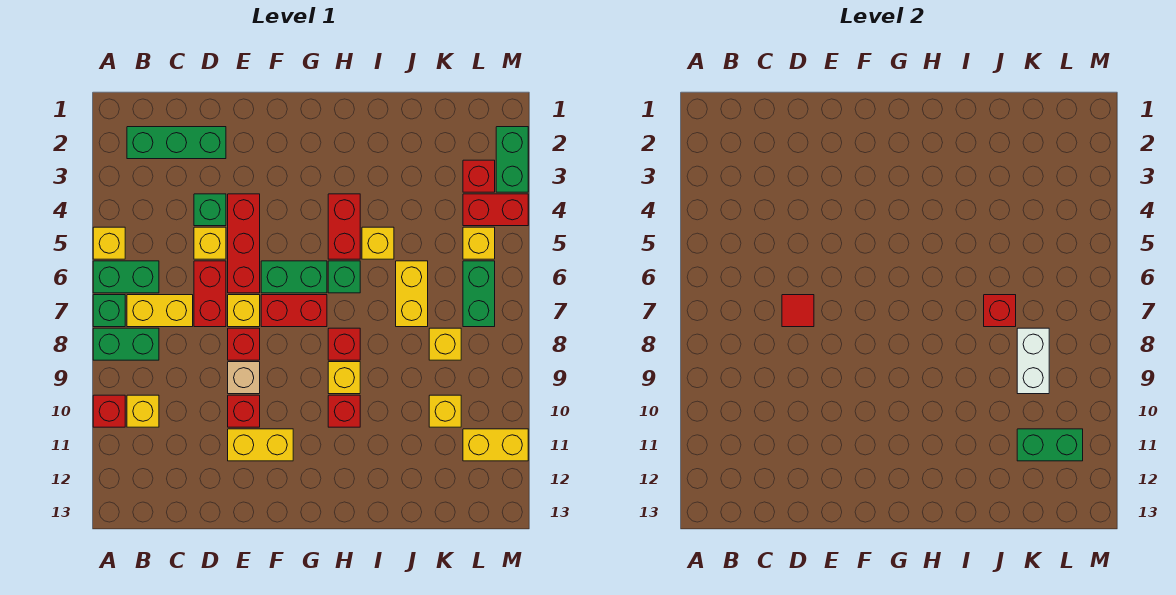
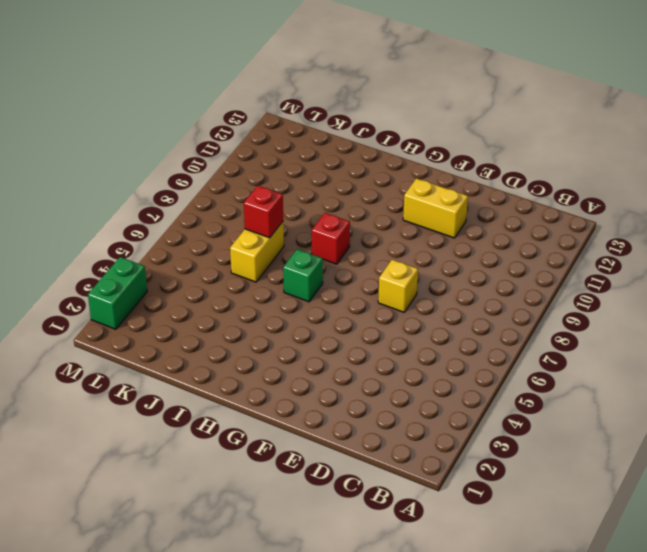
none -> yellow brick A5 level 1
none -> green brick A6:B6 level 1
none -> green brick A7 level 1
none -> green brick A8:B8 level 1

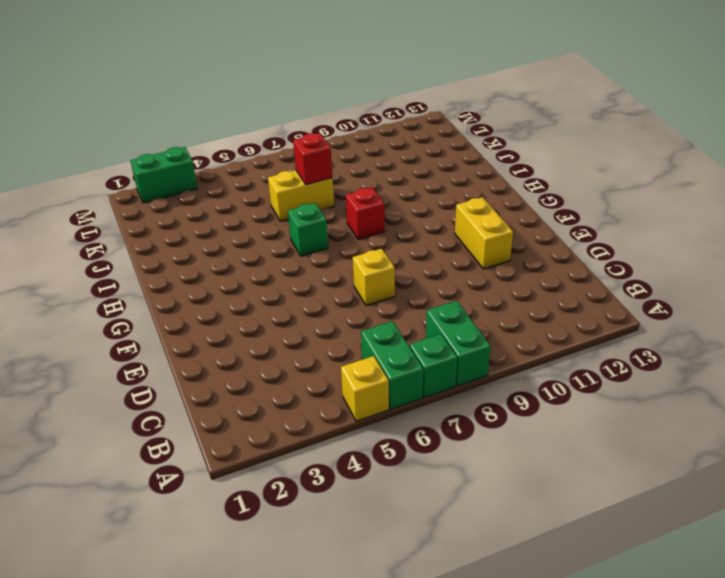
none -> red brick A10 level 1
none -> green brick B2:D2 level 1
none -> yellow brick B7:C7 level 1
none -> yellow brick B10 level 1

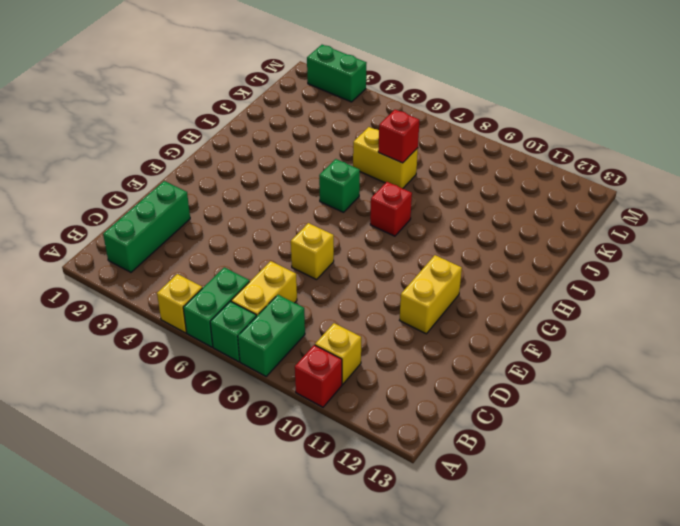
none -> green brick D4 level 1
none -> yellow brick D5 level 1
none -> red brick D6:D7 level 1
none -> red brick E4:E6 level 1

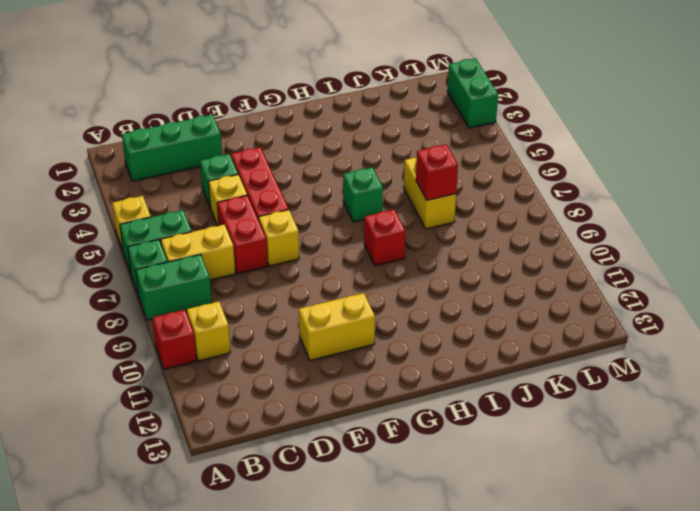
none -> red brick E8 level 1
none -> tan brick E9 level 1
none -> red brick E10 level 1
none -> green brick F6:G6 level 1

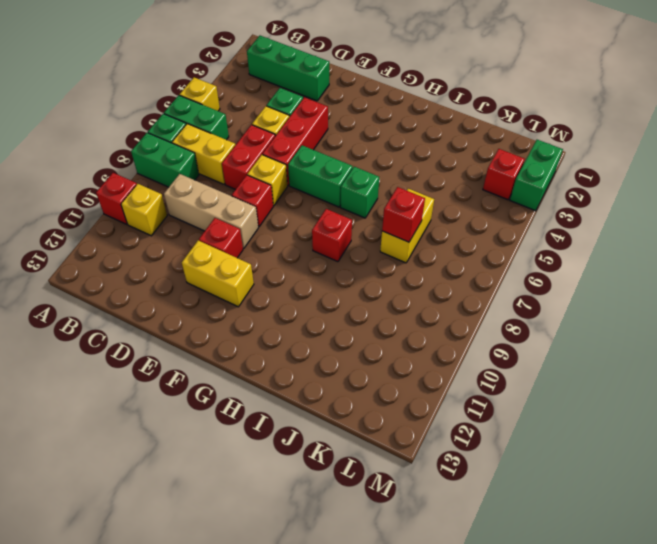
tan brick C9:E9 level 1 -> tan brick E9 level 1
none -> red brick F7:G7 level 1
none -> red brick H4:H5 level 1
none -> yellow brick H9 level 1
none -> red brick H10 level 1

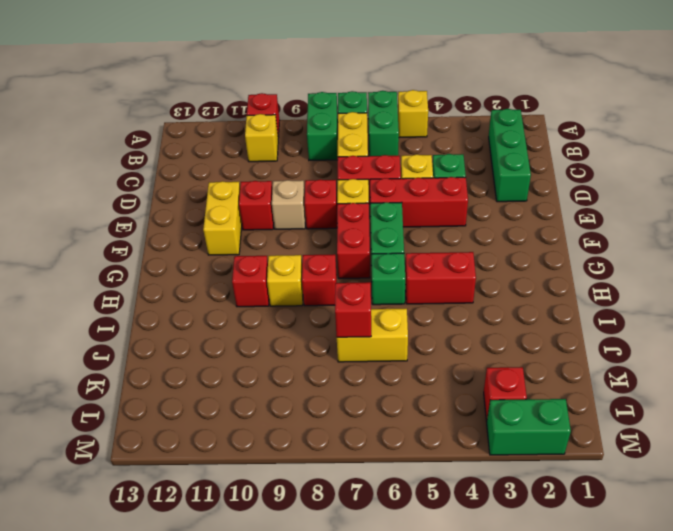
none -> yellow brick I5 level 1
none -> yellow brick K8 level 1
none -> yellow brick K10 level 1
none -> red brick L4:M4 level 1

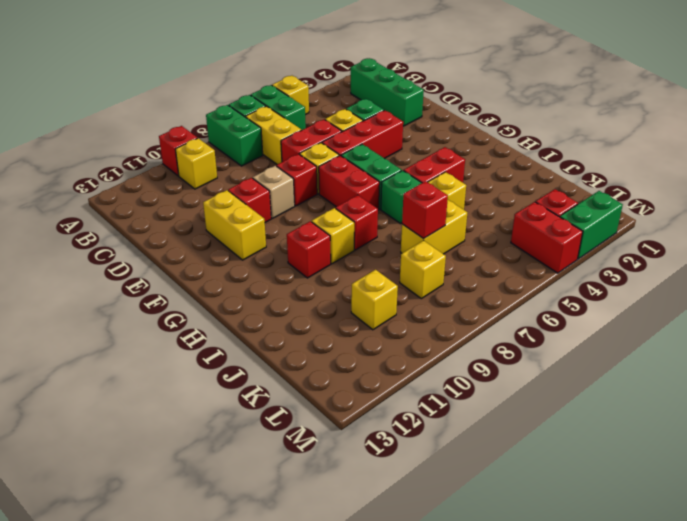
none -> yellow brick L5 level 1
none -> green brick L6:L7 level 1
none -> yellow brick L11:M11 level 1
none -> red tile D7 level 2

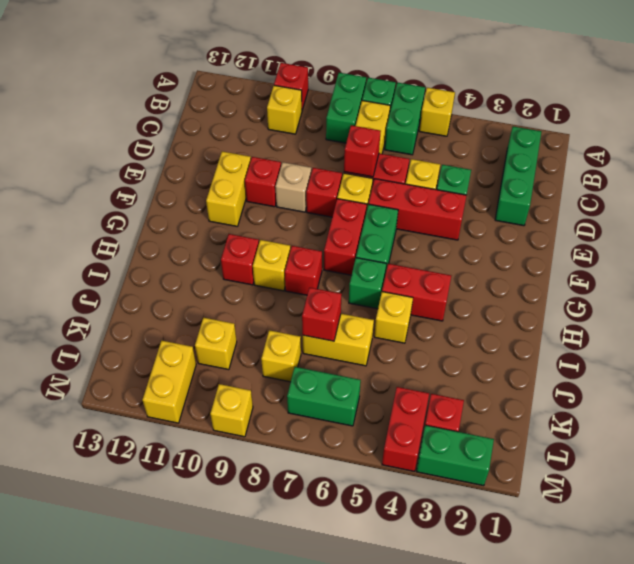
red brick D7 level 2 -> red tile D7 level 2
yellow brick M9 level 1 -> yellow brick L5 level 1
none -> white brick K8:K9 level 2
none -> green brick K11:L11 level 2

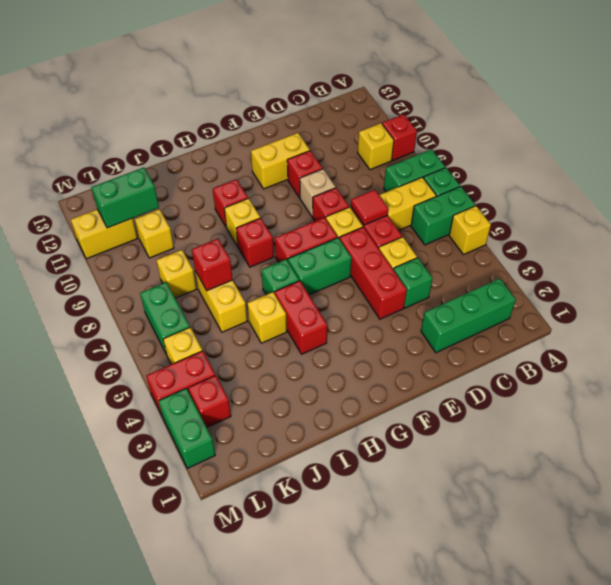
none -> white brick K8:K9 level 2

